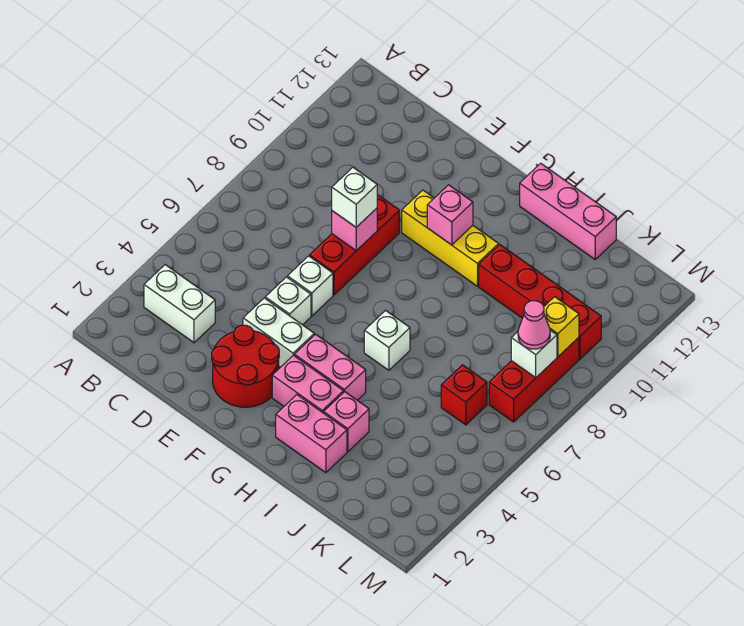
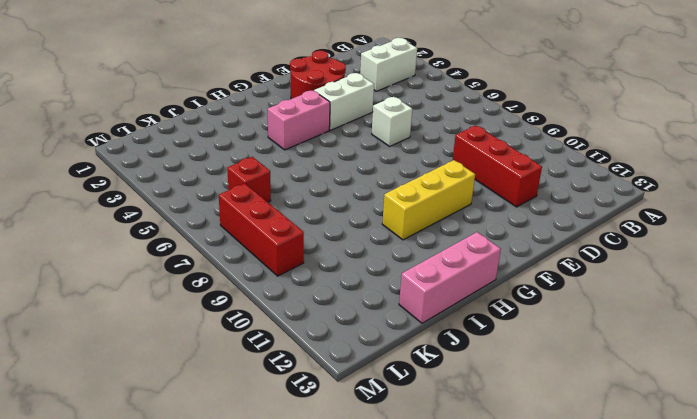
red brick D9:D11 level 1 -> red brick E7:E9 level 1
none -> white brick E5 level 1
none -> pink brick G3:H3 level 1
none -> pink brick H2:I2 level 1

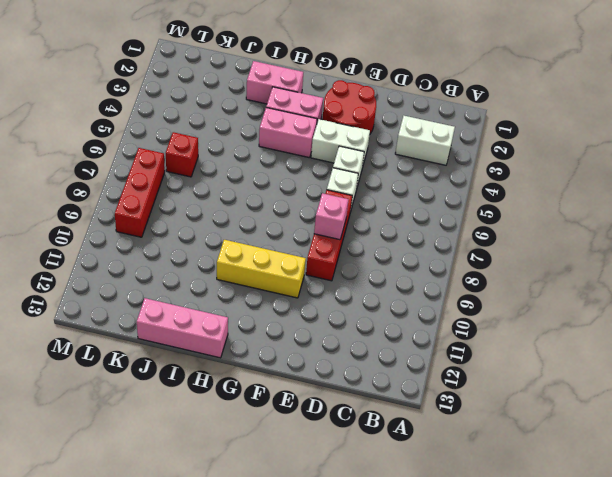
none -> white brick H6 level 1
none -> pink brick I3 level 1
none -> red brick I10:L10 level 1

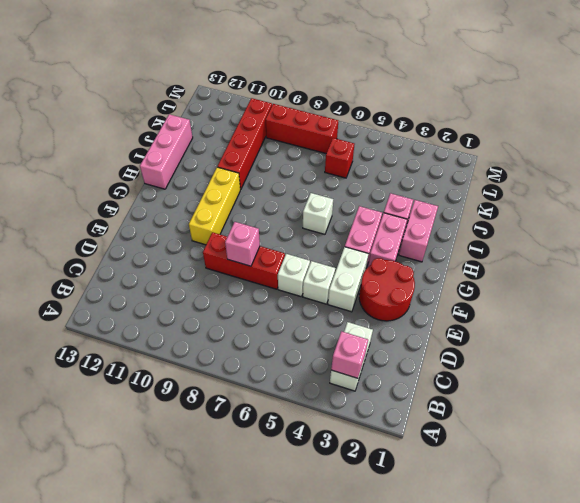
pink brick B3 level 2 -> pink brick G10 level 2
none -> white brick L8 level 2
none -> yellow brick L9 level 2
none -> white brick E8 level 3

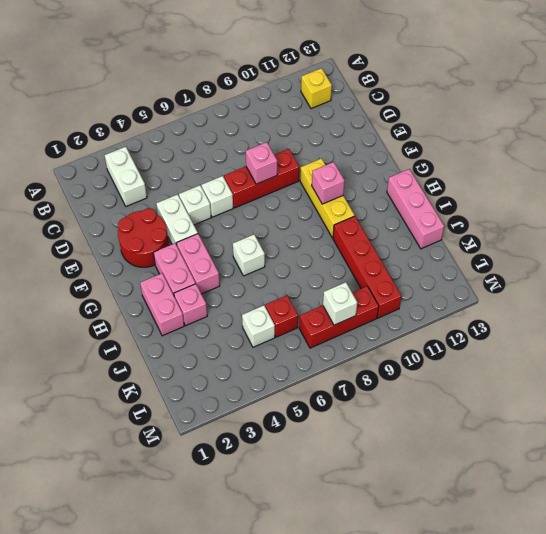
yellow brick B12 level 1 -> yellow brick L9 level 2
white brick K5 level 1 -> white brick E8 level 3
none -> pink cone L8 level 3

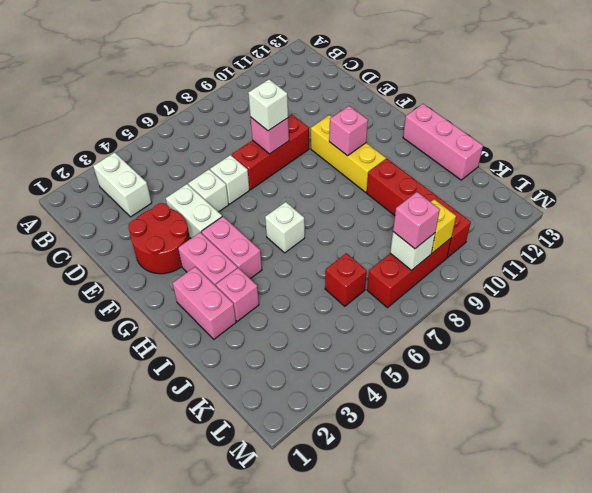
pink brick L8 level 3 -> pink cone L8 level 3

